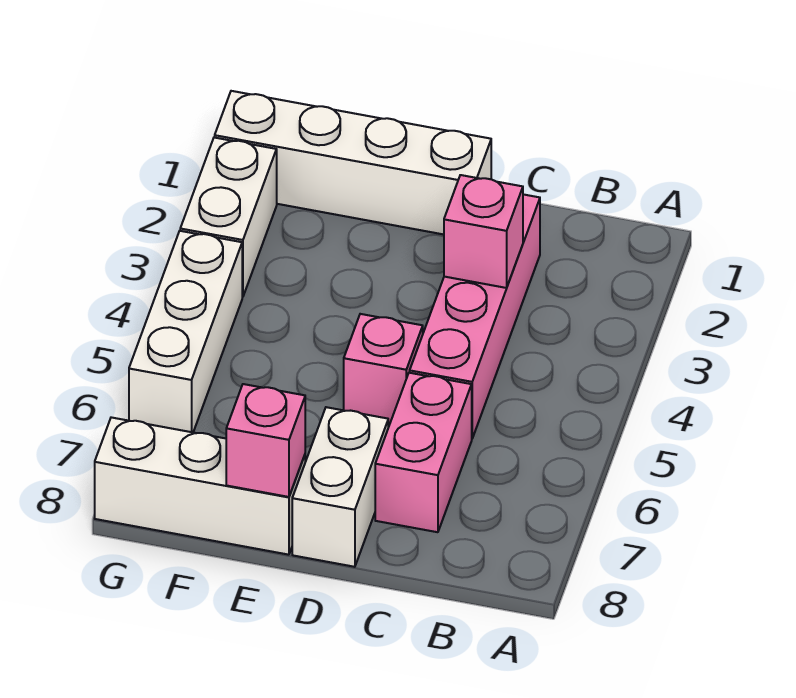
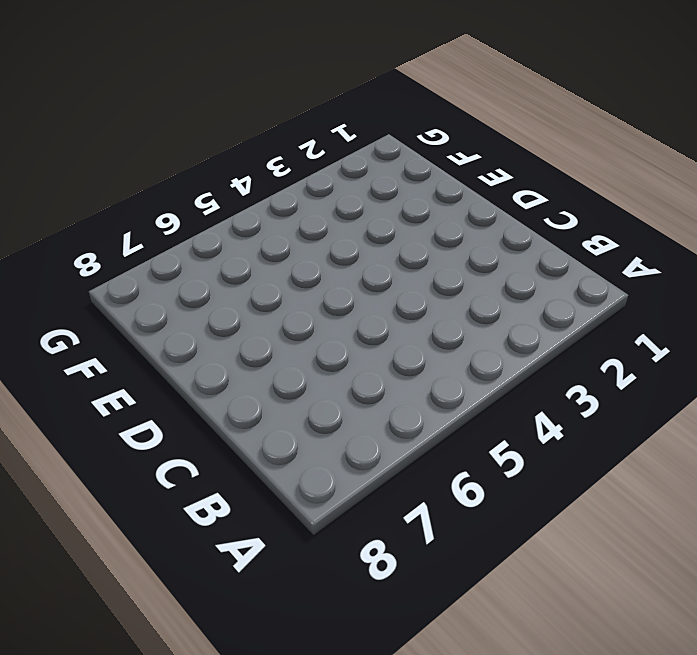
none -> pink brick C2:C5 level 1
none -> pink brick C6:C7 level 1

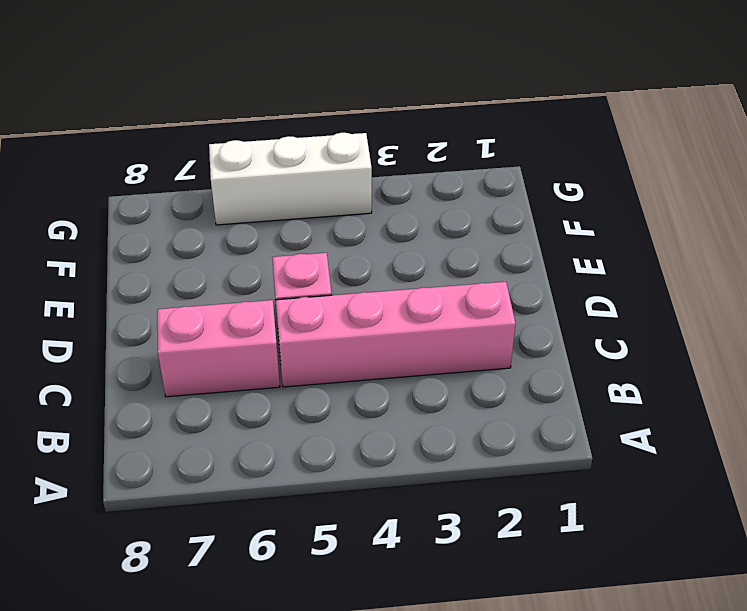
none -> white brick D1:G1 level 1
none -> white brick D7:D8 level 1

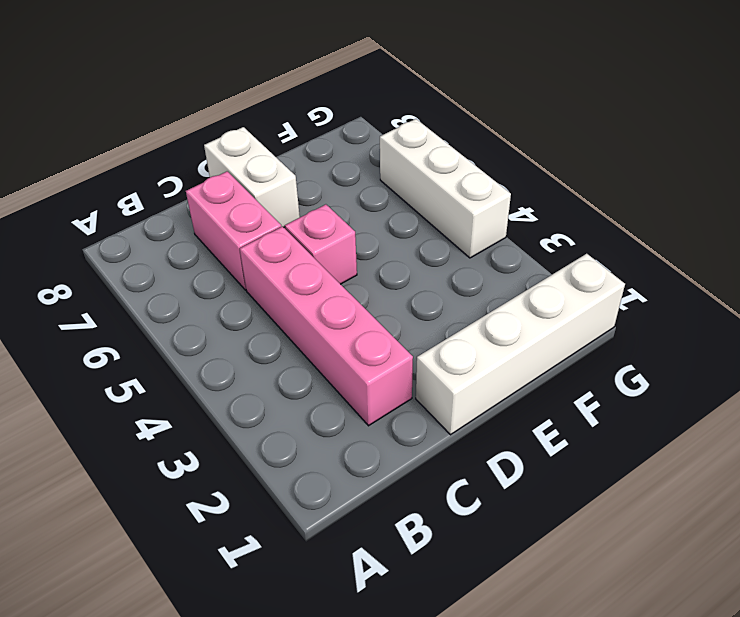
none -> white brick E8:G8 level 1
none -> white brick G2:G3 level 1

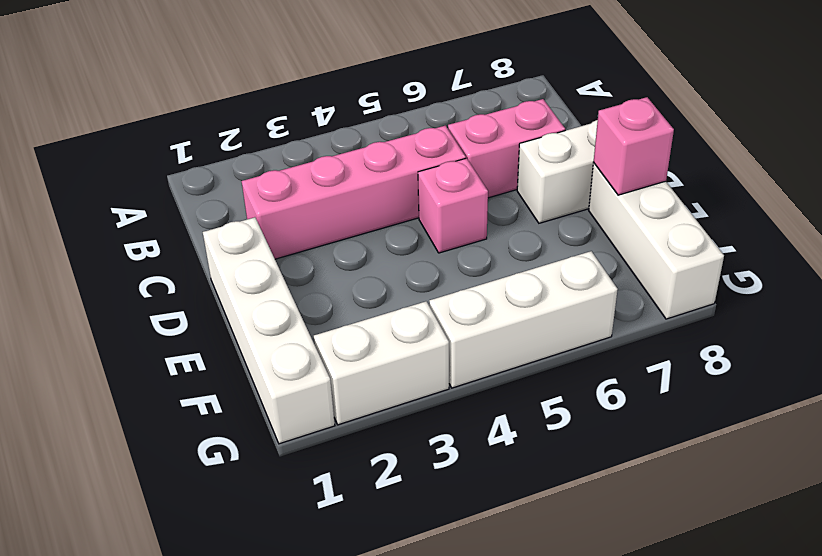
none -> pink brick C3 level 2

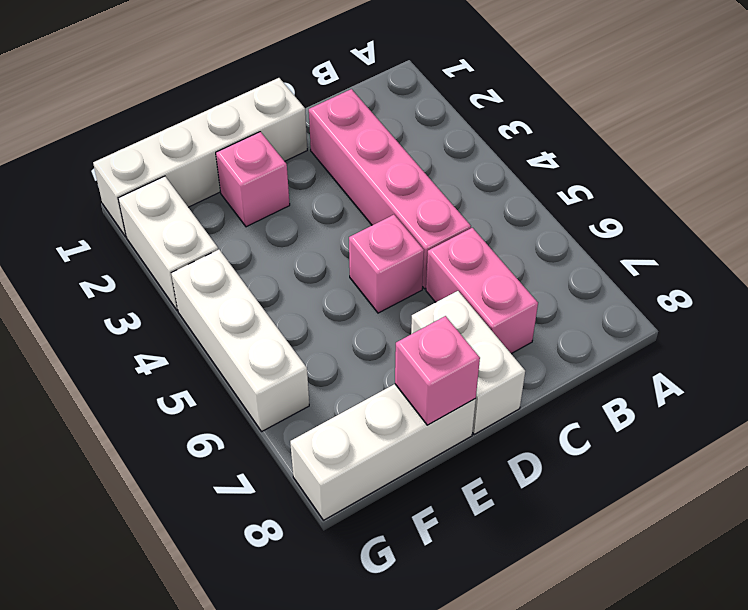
pink brick E2 level 1 -> pink brick C3 level 2

